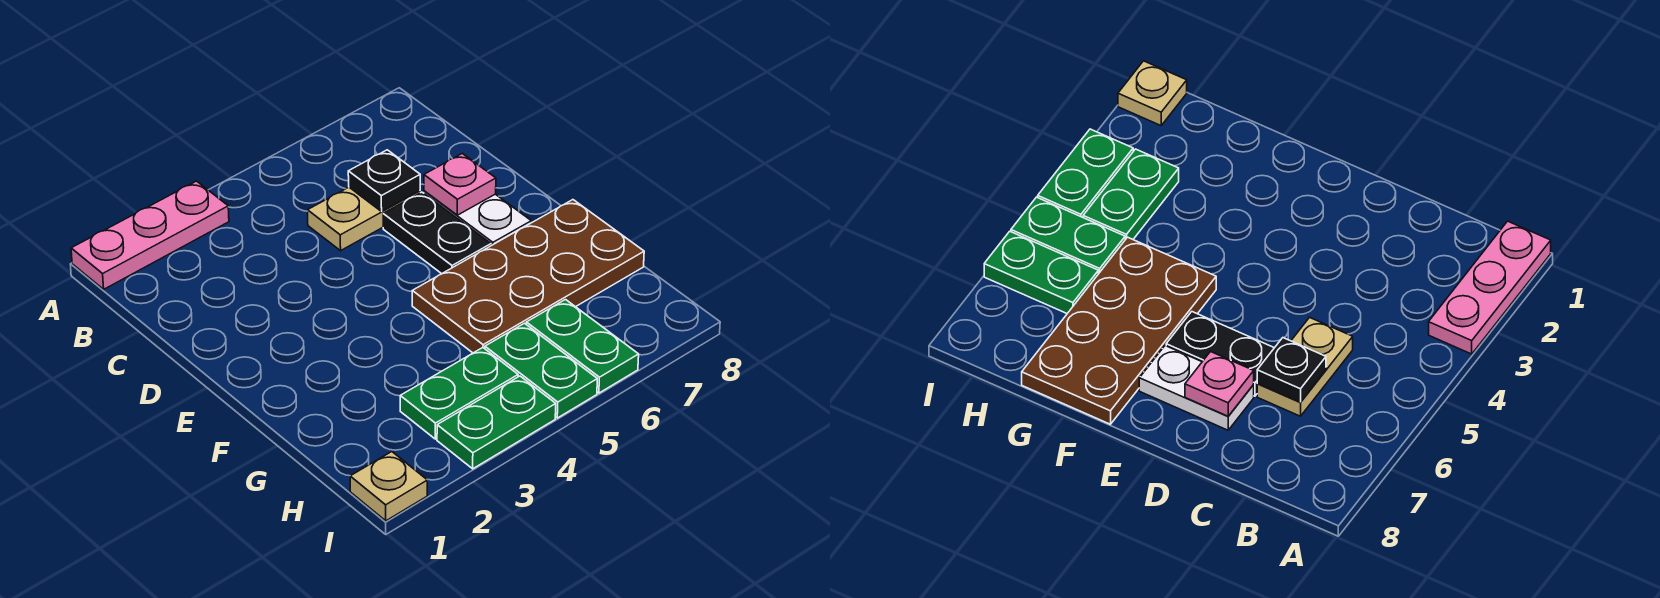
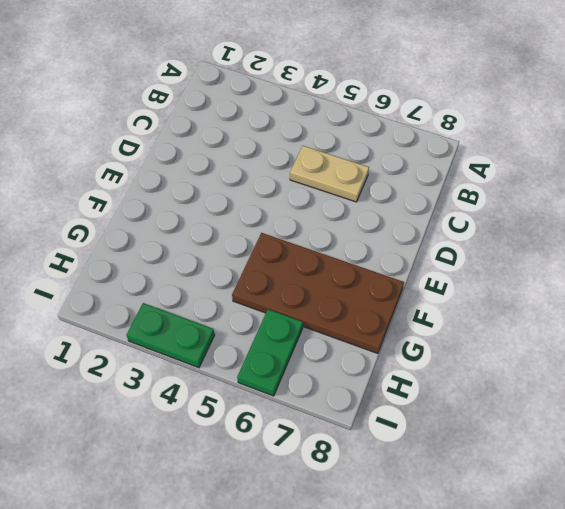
none -> pink plate A1:A3 level 1
none -> black plate D6:E6 level 1
none -> white plate D7:E7 level 1

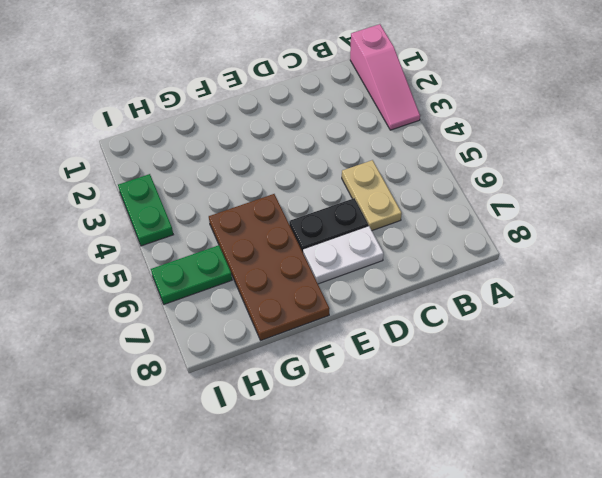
pink slope A1:A3 level 1 top 1 -> pink plate A1:A3 level 1
none -> green plate H3:H4 level 1
none -> green plate H5:I5 level 1
none -> tan plate I1 level 1

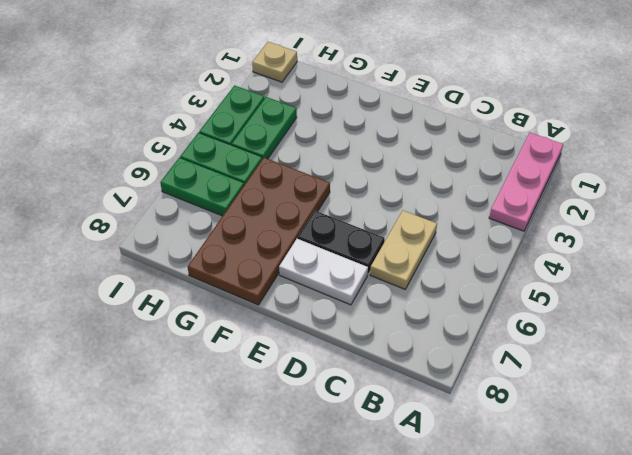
none -> black plate C6 level 2
none -> pink plate D7 level 2

